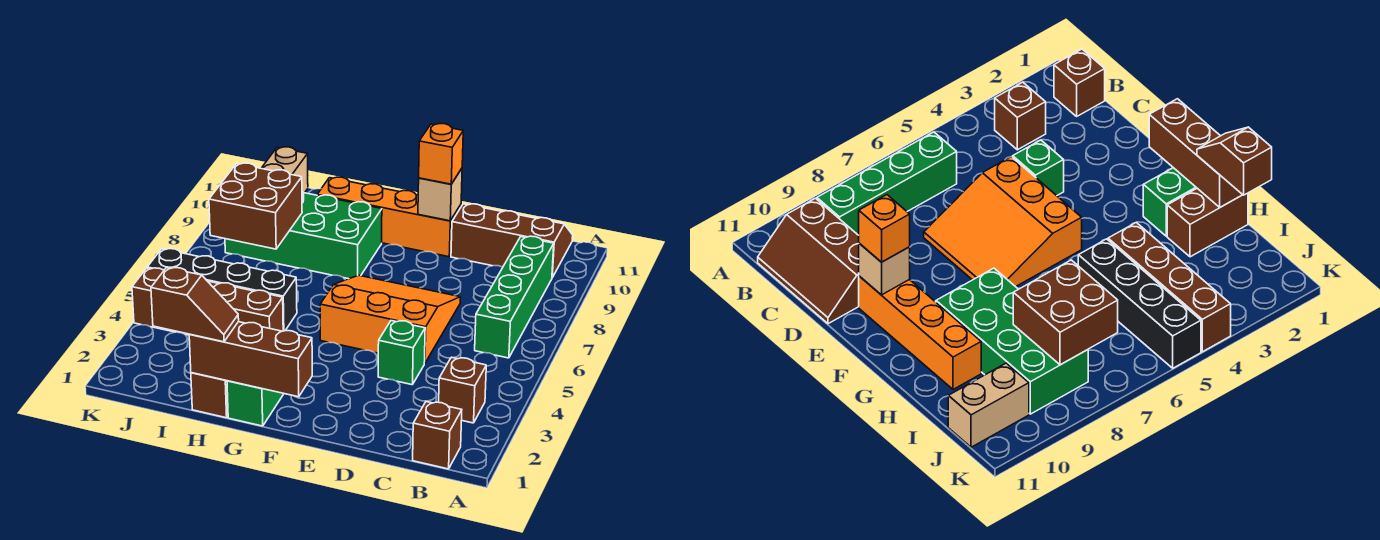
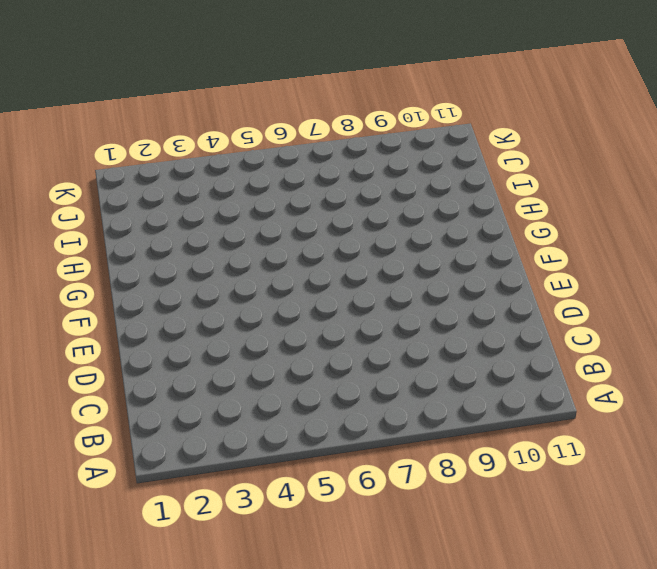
none -> brown brick B1 level 1
none -> brown brick B3 level 1
none -> green brick B6:B9 level 1

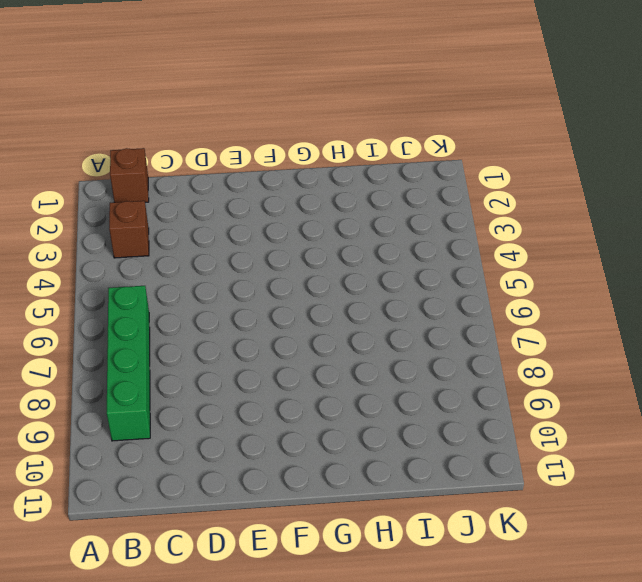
none -> brown slope B10:D11 level 1 top 10
none -> green brick D4 level 1
none -> orange slope D5:F7 level 1 top 5

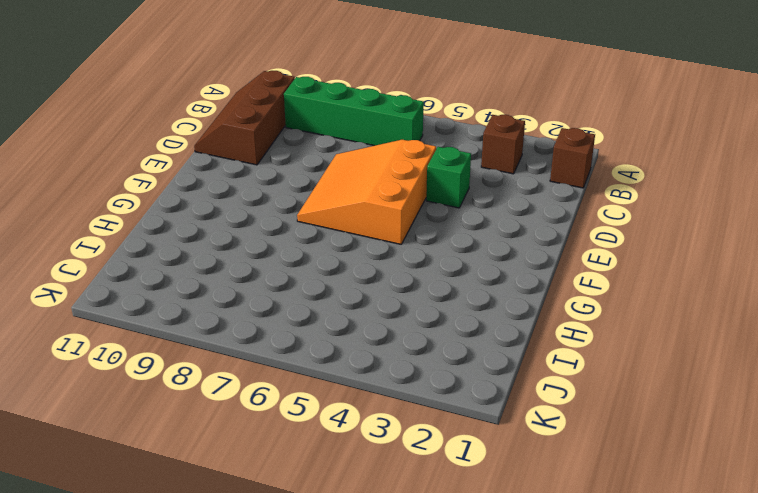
none -> orange brick E10:H10 level 1
none -> green brick G1:G2 level 1
none -> green brick G8:J9 level 1

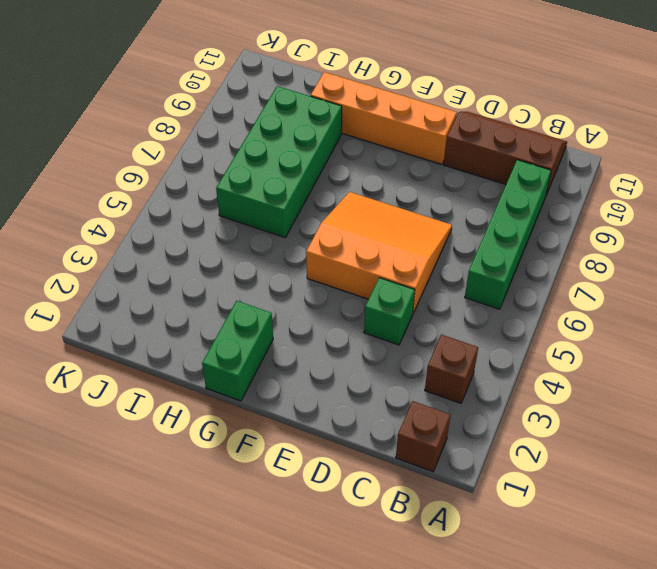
green brick H6:I9 level 1 -> green brick G8:J9 level 1
none -> brown brick H1:H2 level 1
none -> brown brick H4:K4 level 1
none -> black brick H5:K5 level 1

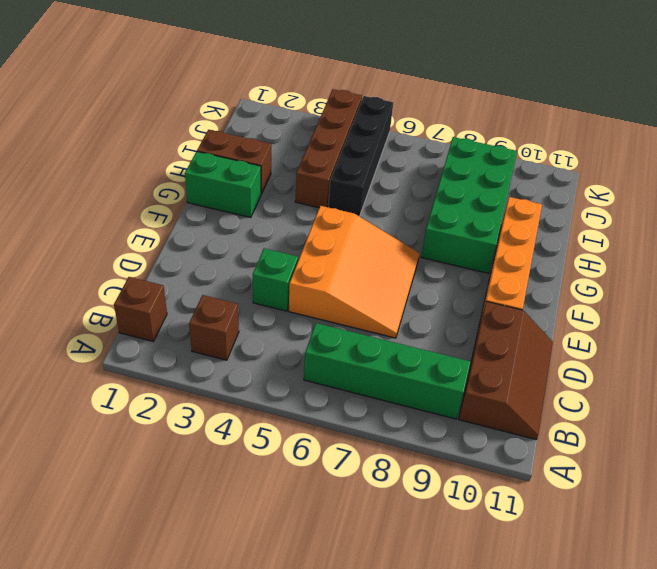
none -> tan brick J10:J11 level 1
none -> tan brick E10 level 2
none -> brown brick F1:H1 level 2

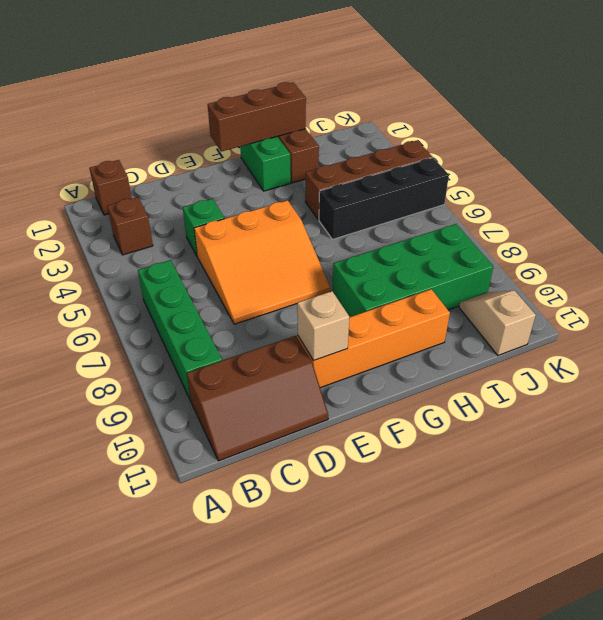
tan slope J10:J11 level 1 top 11 -> tan brick J10:J11 level 1
none -> brown brick I7:J8 level 2
none -> orange brick E10 level 3
none -> brown slope H1:I1 level 3 top I

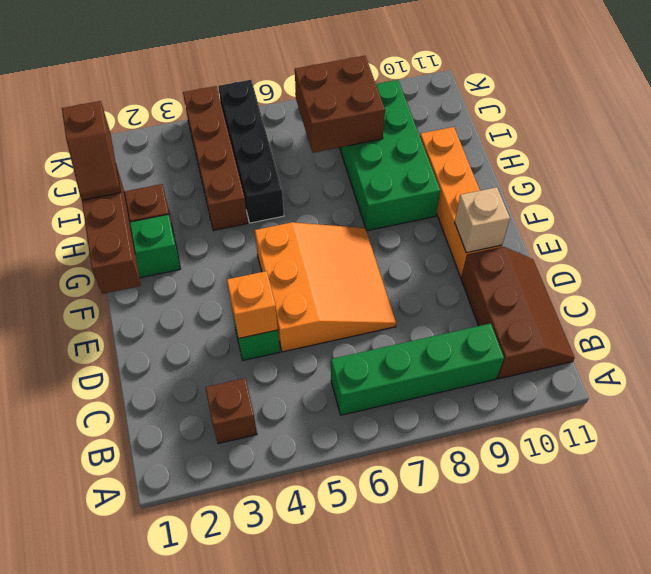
orange brick D4 level 2 -> orange brick E10 level 3
none -> brown brick B1 level 1
none -> tan brick J10:J11 level 1

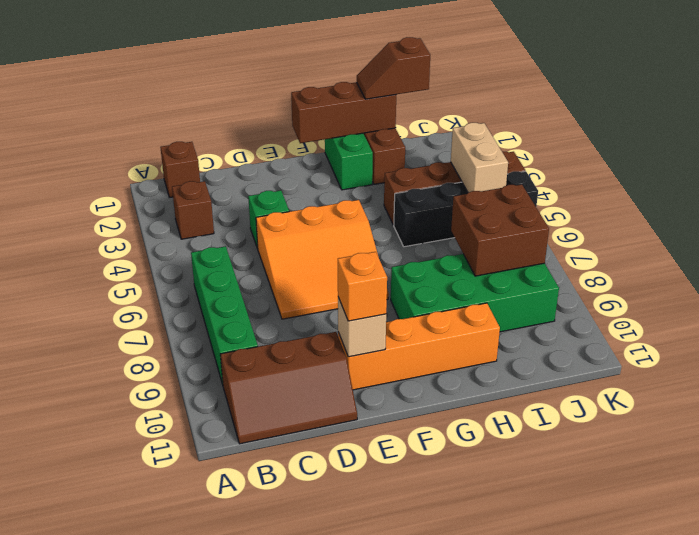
tan brick J4:J5 level 2 -> tan brick J10:J11 level 1

